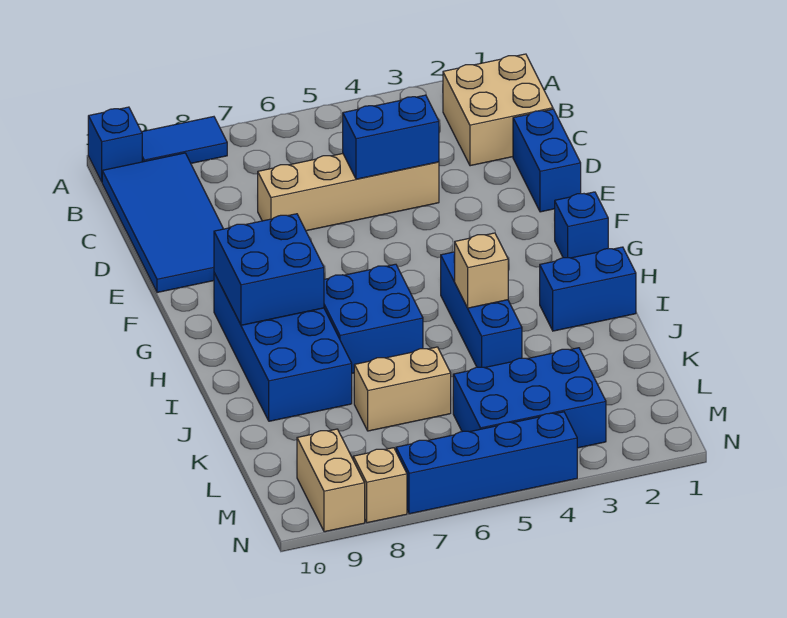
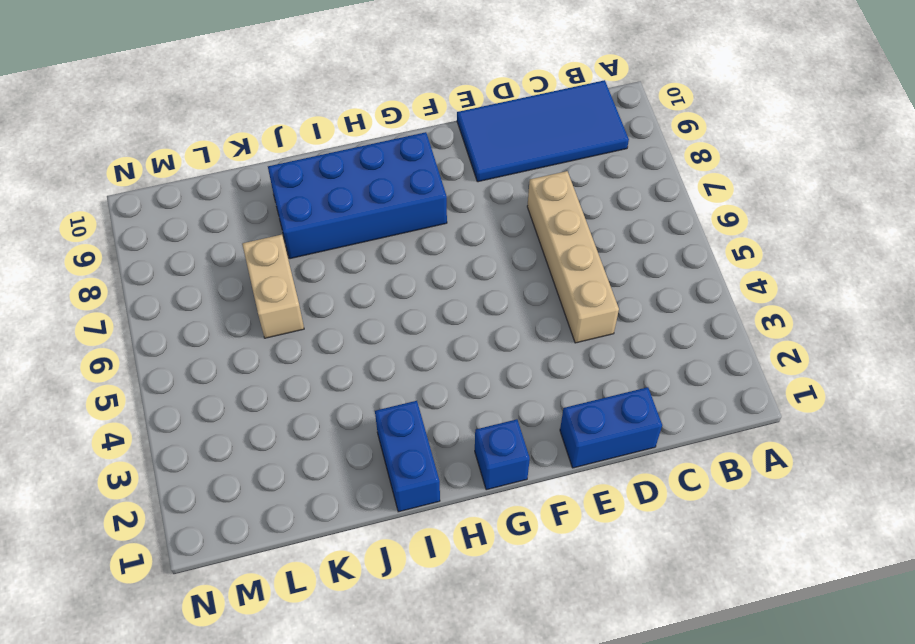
none -> blue tile A8:A9 level 1
none -> blue brick A10 level 1
none -> tan brick B1:C2 level 1

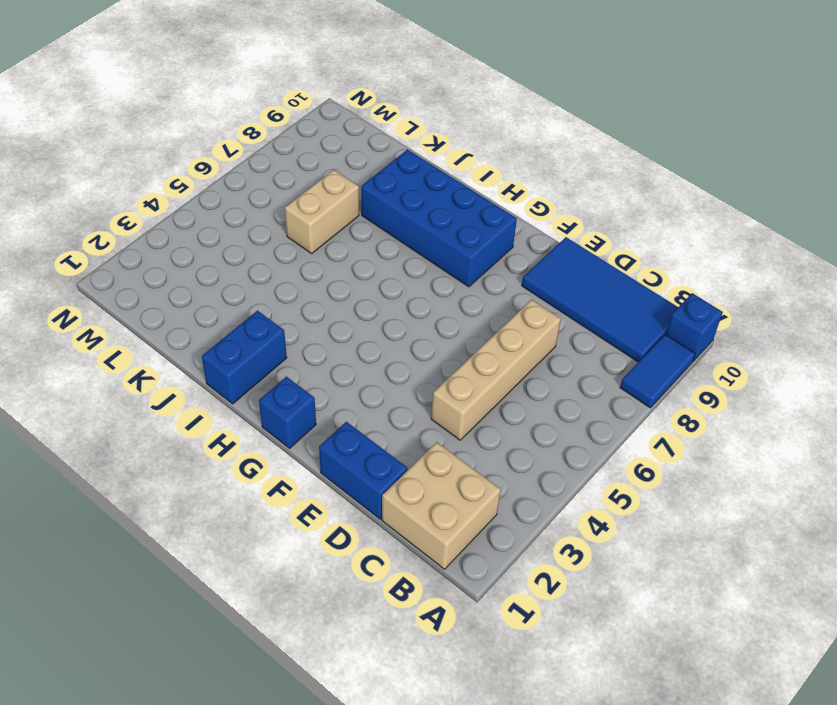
none -> blue brick H4:J4 level 1
none -> blue brick H6:I7 level 1
none -> blue brick L3:M5 level 1

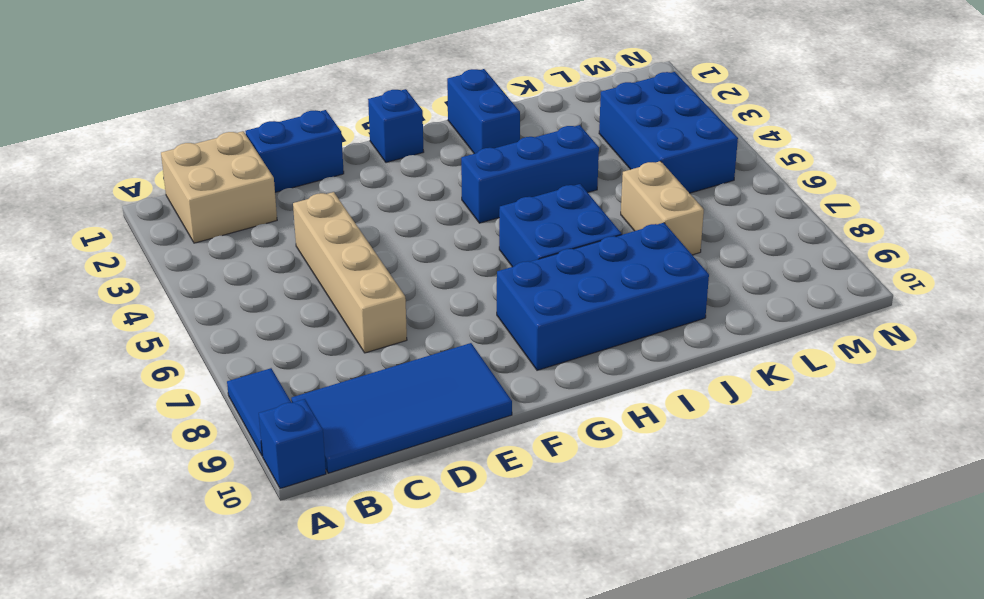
none -> tan brick M9:N9 level 1
none -> blue brick N4:N7 level 1
none -> tan brick N8 level 1

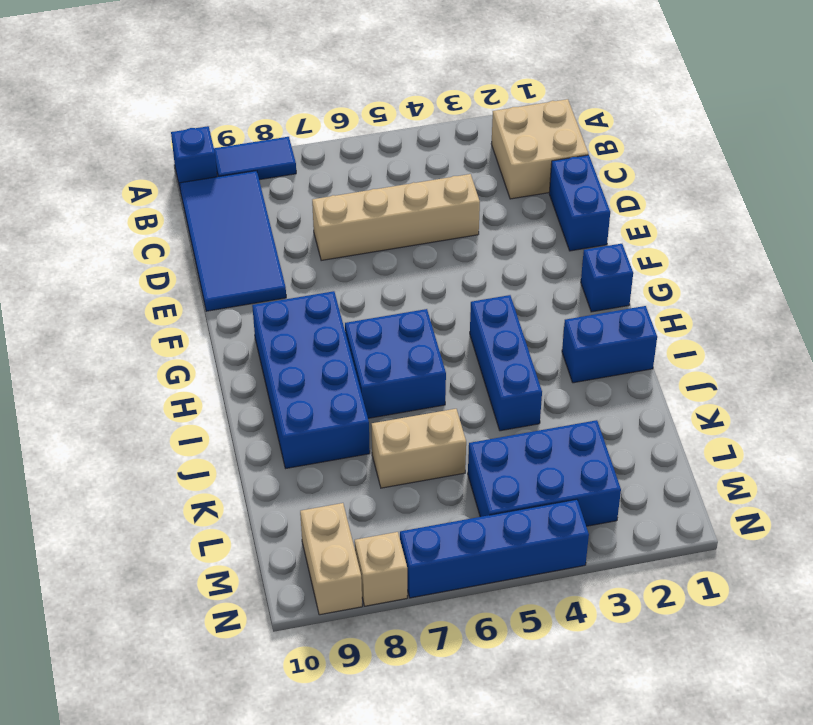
none -> blue brick D4:D5 level 2
none -> blue brick G8:H9 level 2
none -> tan brick I4 level 2

